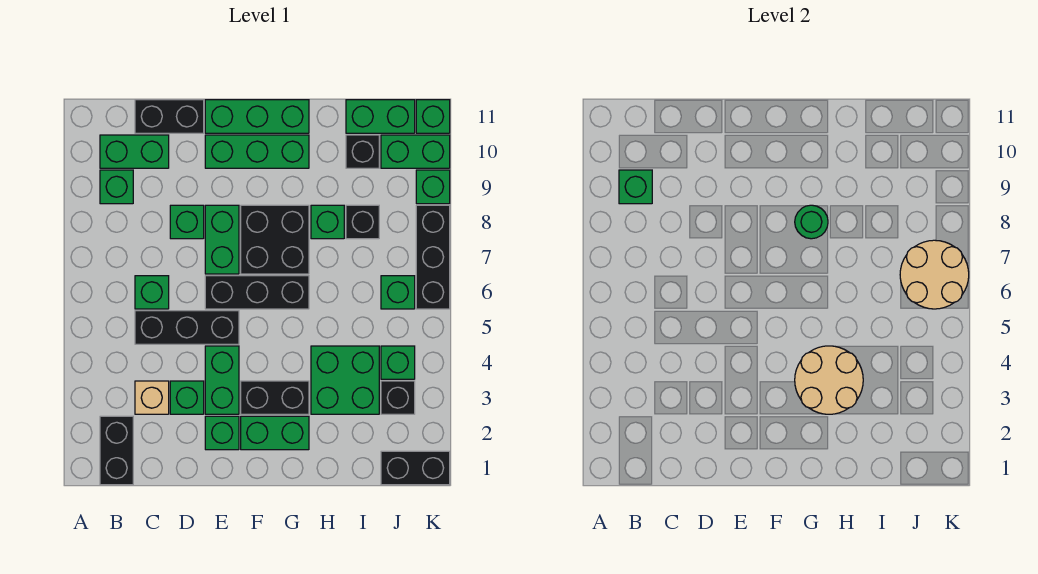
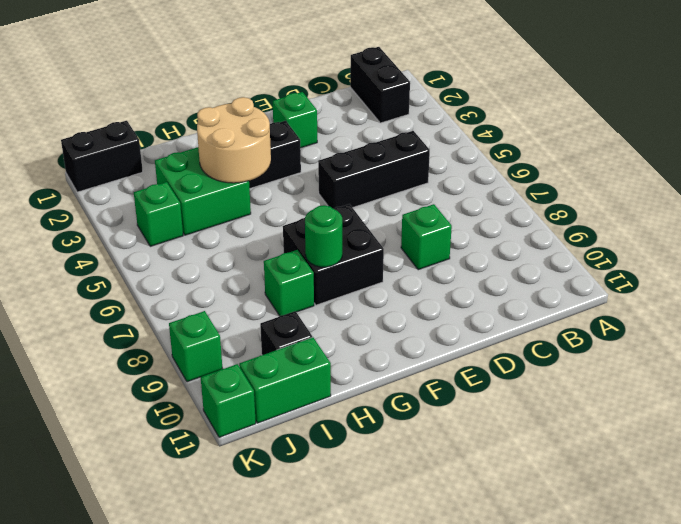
none -> green brick B9 level 1
none -> green brick B10:C10 level 1
none -> tan brick C3 level 1
none -> green brick C6 level 1

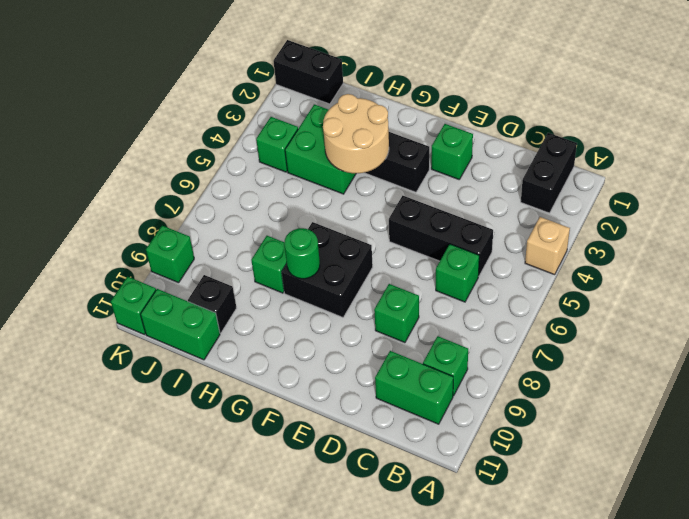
tan brick A4 level 1 -> tan brick C3 level 1
none -> black brick C11:D11 level 1
none -> green brick D3 level 1
none -> green brick E3:E4 level 1
none -> black brick E6:G6 level 1

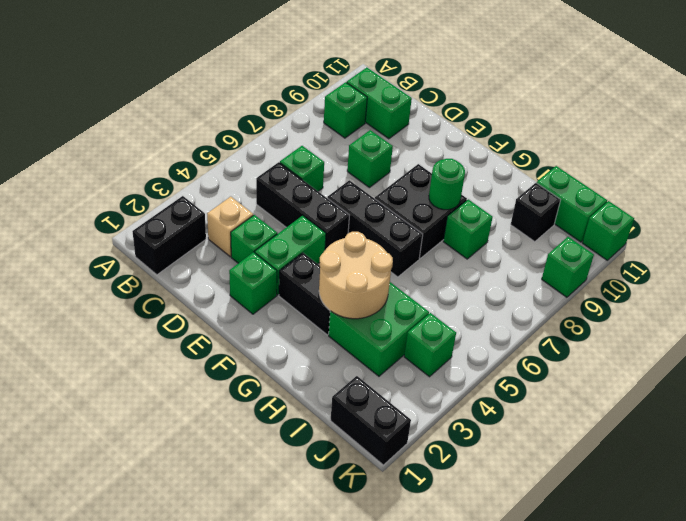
none -> black brick C11:D11 level 1
none -> green brick E7:E8 level 1
none -> green brick E10:G10 level 1
none -> green brick E11:G11 level 1

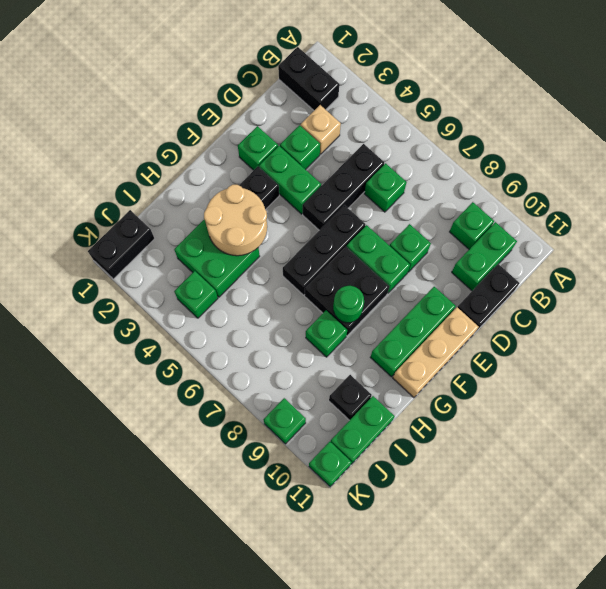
tan brick E11:G11 level 1 -> green brick E11:G11 level 1
none -> green brick F2:G2 level 1
none -> black brick I8 level 1
none -> black brick J3 level 1
none -> green brick J6 level 1

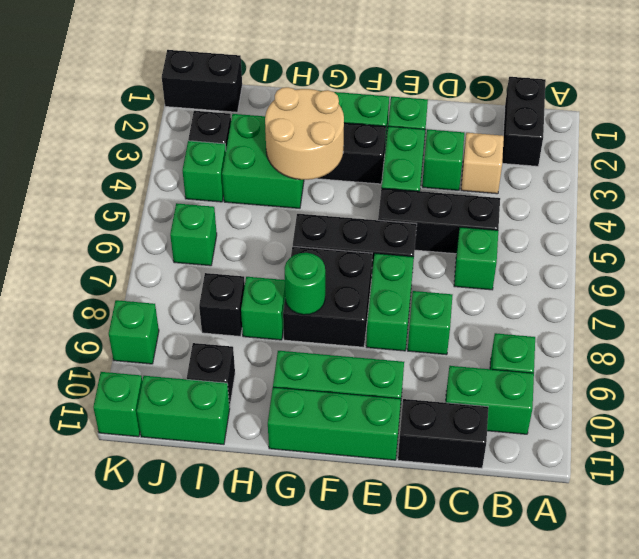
none -> green brick J10:K10 level 1
none -> black brick K6:K8 level 1
none -> green brick B9 level 2
none -> tan round brick J6:K7 level 2

